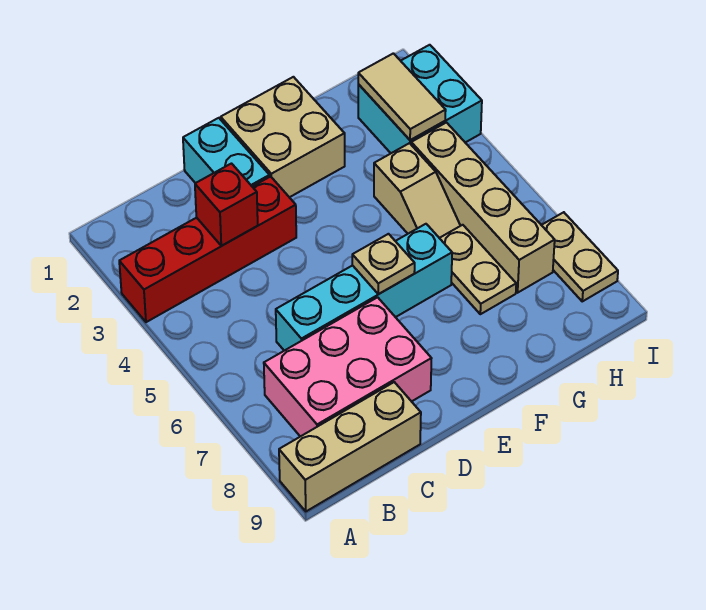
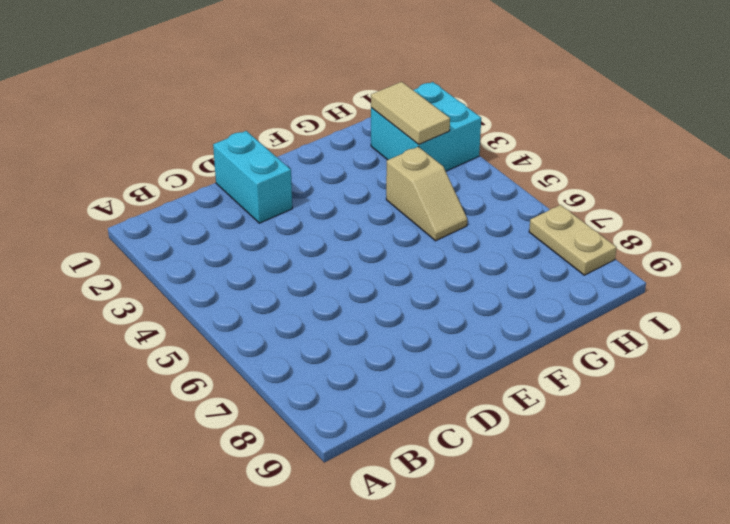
none -> red brick A3:D3 level 1
none -> tan brick A9:C9 level 1
none -> pink brick B7:D8 level 1

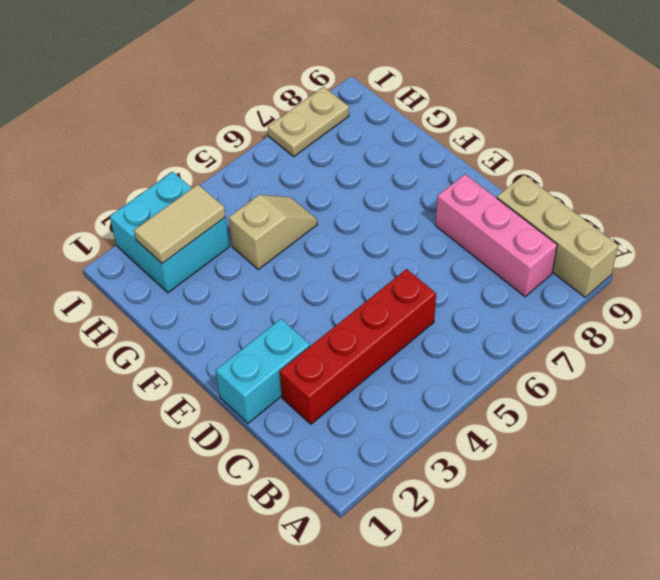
pink brick B8:D8 level 1 -> pink brick B7:D8 level 1
red brick C2:C5 level 1 -> red brick A3:D3 level 1
none -> cyan brick C6:F6 level 1
none -> tan brick E1:F2 level 1
none -> tan plate G6:G7 level 1

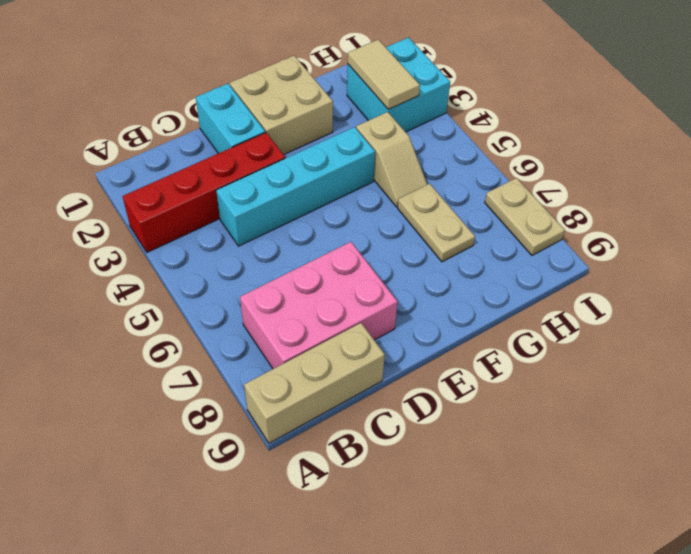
cyan brick C4:F4 level 1 -> cyan brick C6:F6 level 1
none -> tan brick H4:H7 level 1
none -> red brick C3 level 2
none -> tan plate E6 level 2

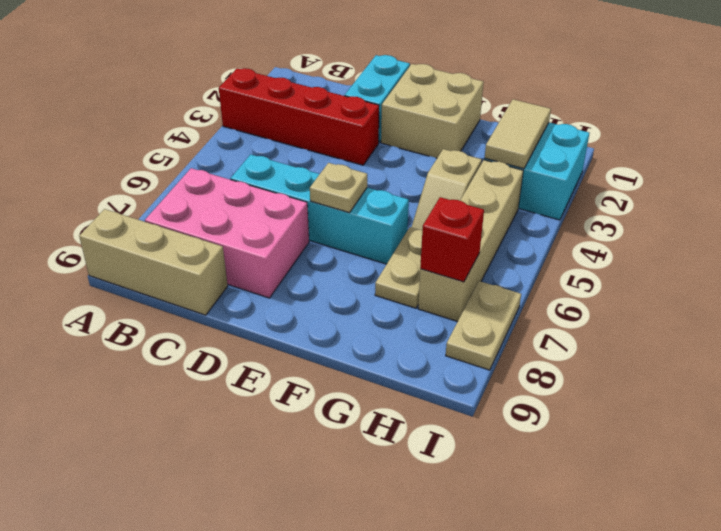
red brick H7 level 2 -> red brick C3 level 2

